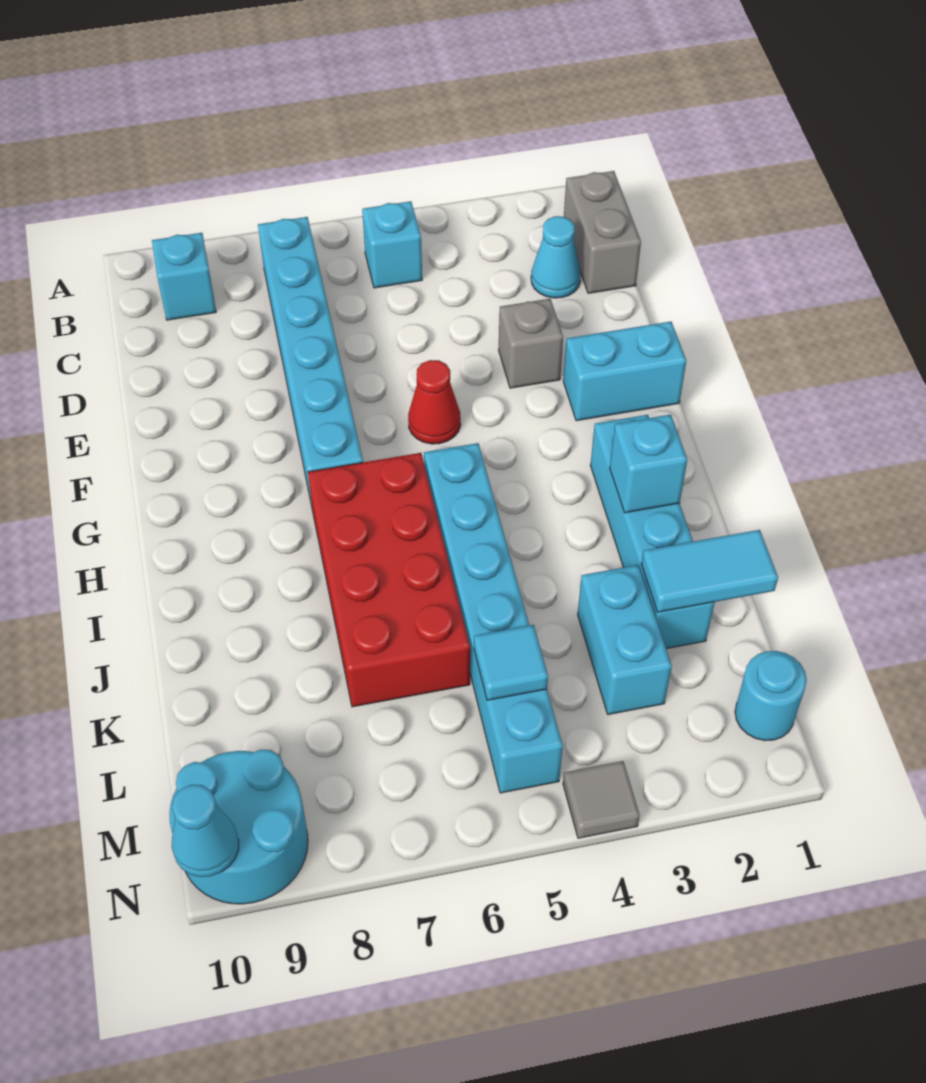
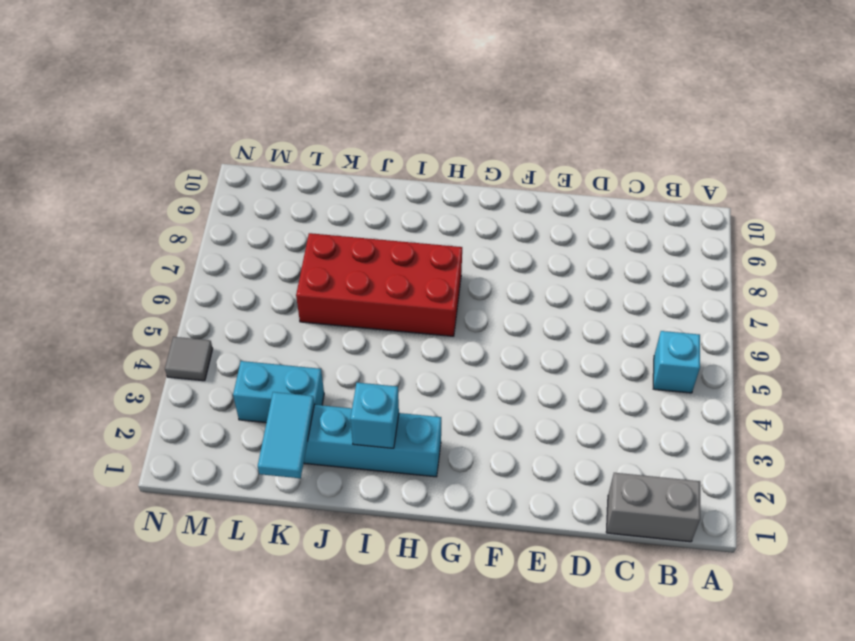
none -> cyan brick B7:G7 level 1
none -> cyan brick B9 level 1
none -> cyan cone C2 level 1

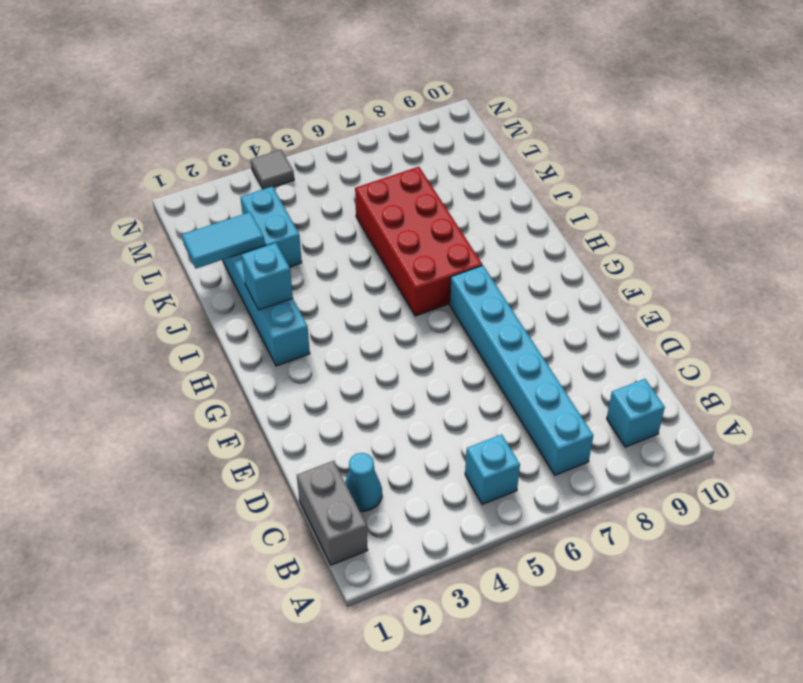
none -> grey brick E3 level 1
none -> cyan brick F1:F2 level 1
none -> red cone F5 level 1

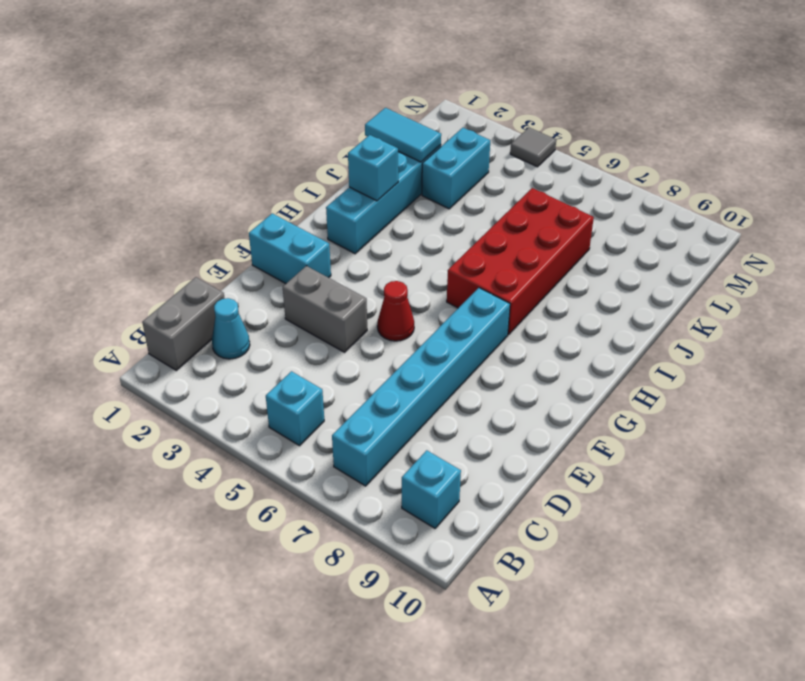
grey brick E3:E4 level 1 -> grey brick E3 level 1
none -> cyan brick H5:M5 level 1
none -> cyan round brick M1 level 1
none -> cyan round brick M9:N10 level 1

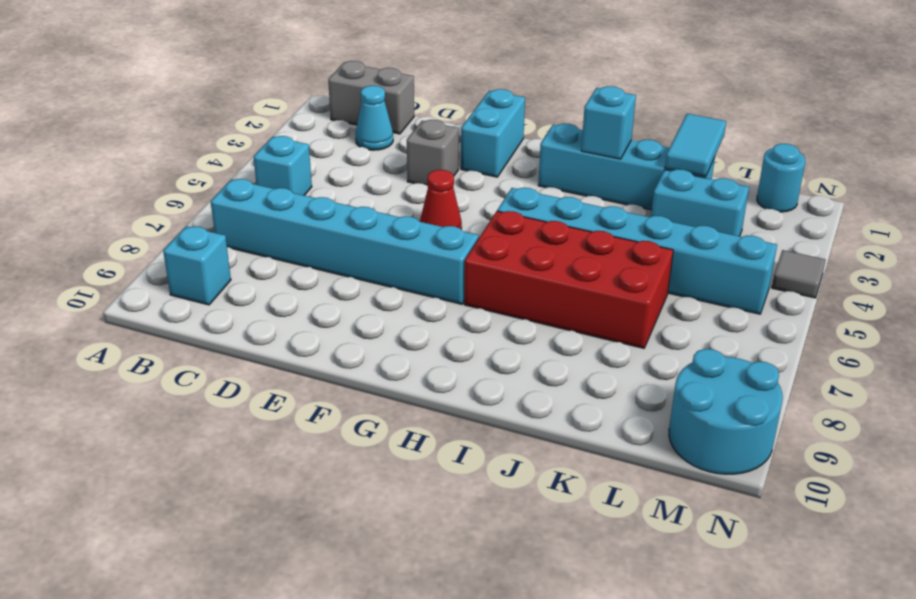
none -> cyan tile L5 level 2
none -> cyan cone N10 level 2

